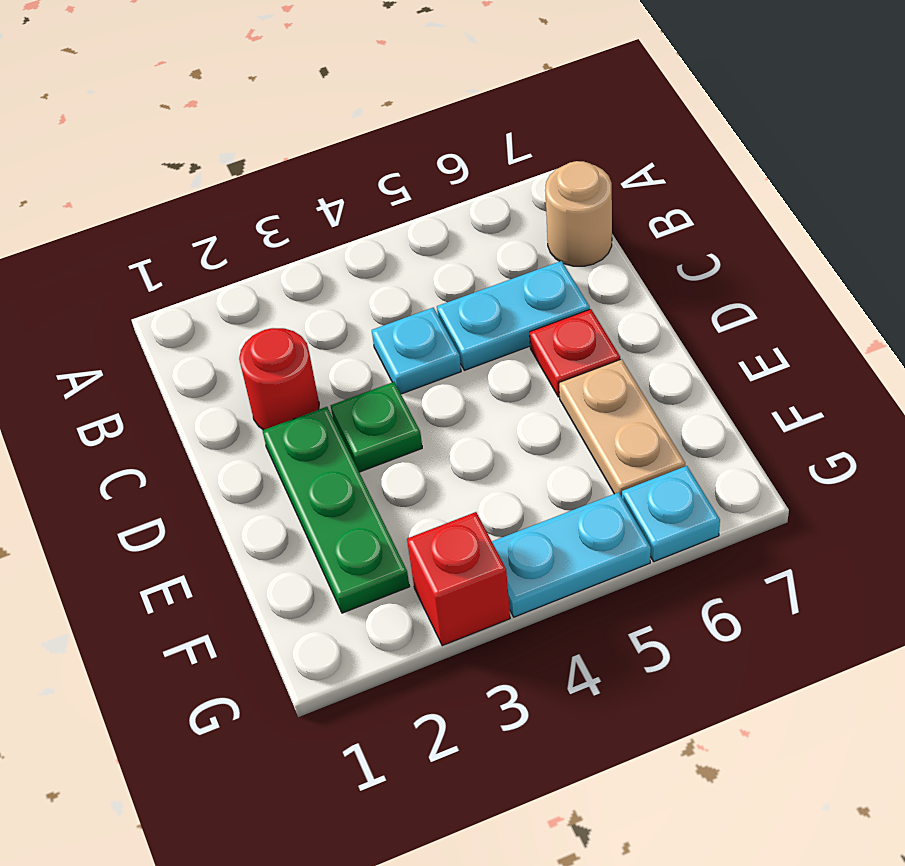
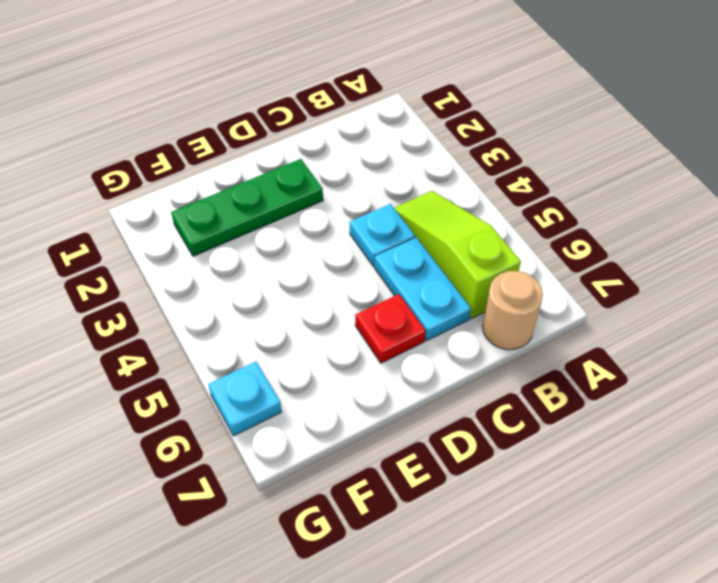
lime slope B4:B6 level 1 top 6 -> none
none -> red round brick C2 level 1
none -> green plate D3 level 1

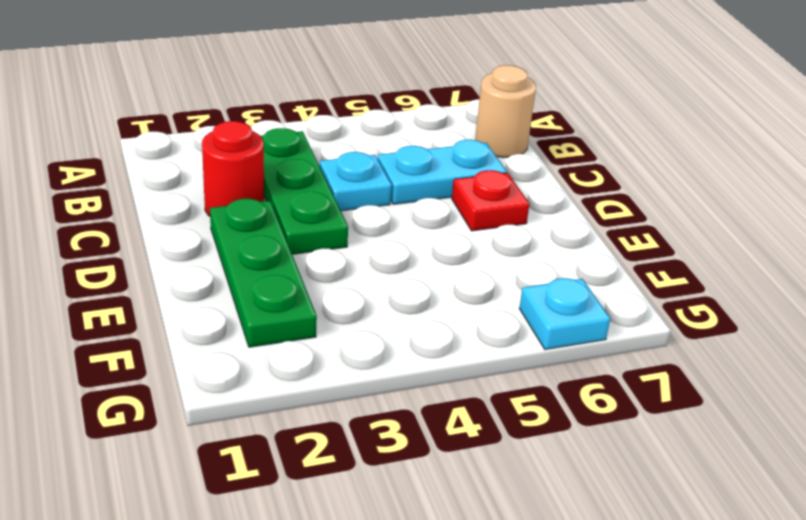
green plate B3:D3 level 1 -> green plate D3 level 1
none -> tan plate E6:F6 level 1
none -> red brick G3 level 1

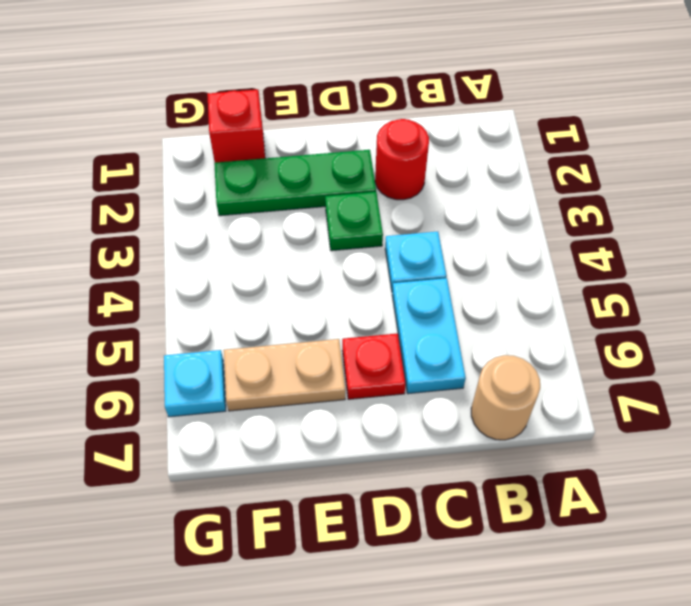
red brick F1 level 1 -> red brick G3 level 1
none -> cyan plate G4:G5 level 1

